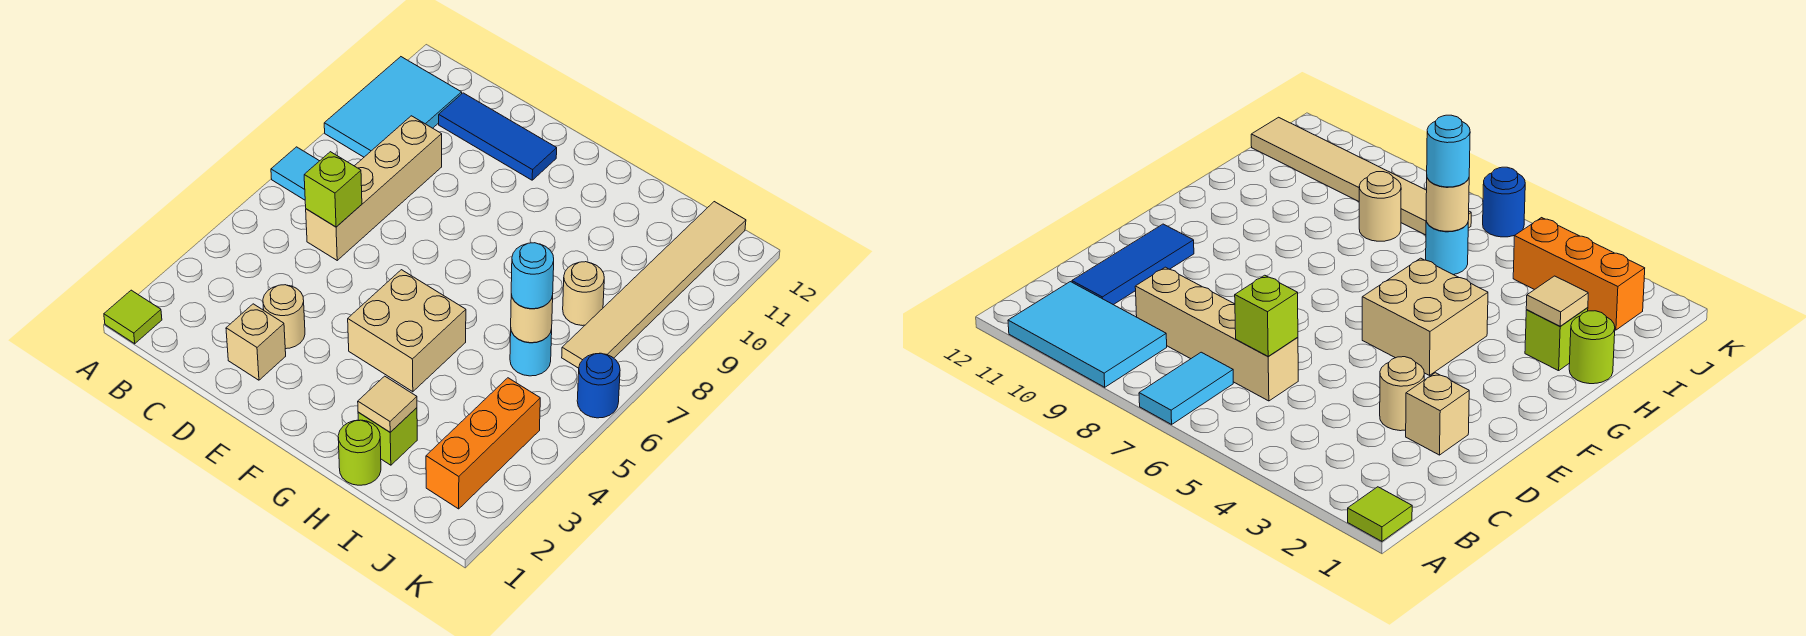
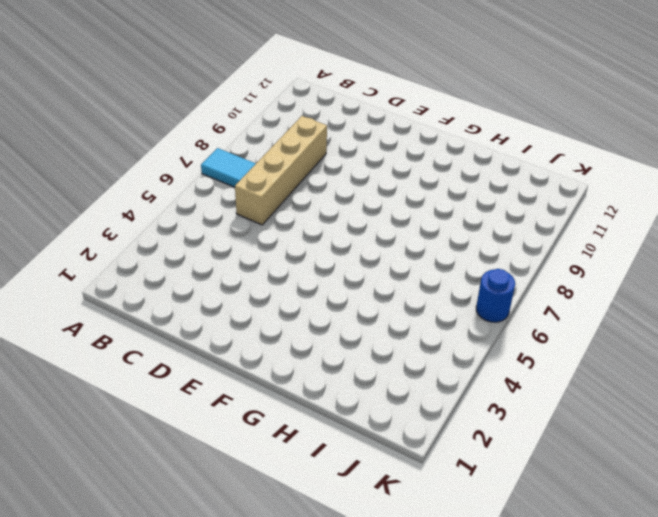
none -> lime tile A1 level 1
none -> cyan tile A9:B11 level 1
none -> blue tile C11:E11 level 1

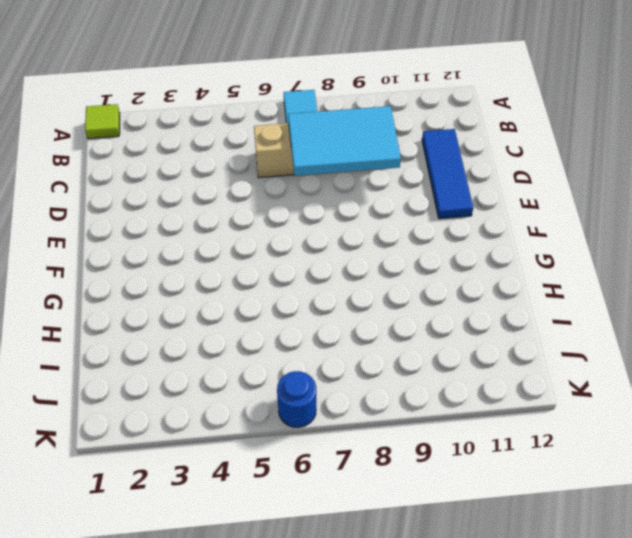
cyan tile C7:D9 level 2 -> cyan tile A9:B11 level 1
none -> tan brick D2 level 1
none -> tan round brick D3 level 1
none -> tan brick F4:G5 level 1

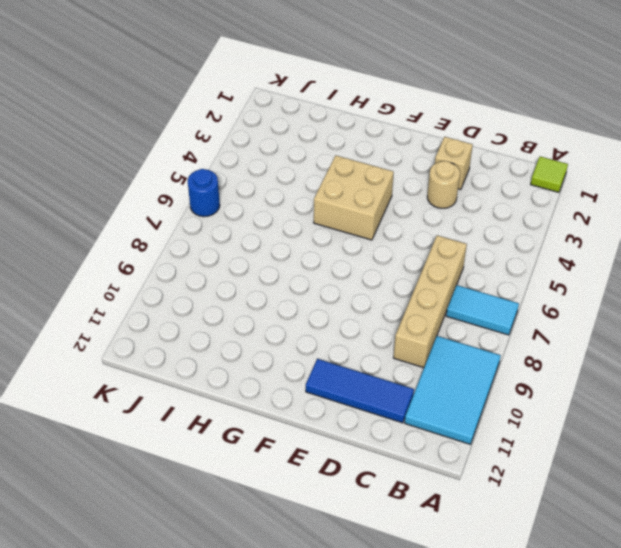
none -> lime round brick H1 level 1
none -> lime brick H2 level 1
none -> cyan round brick I6 level 1

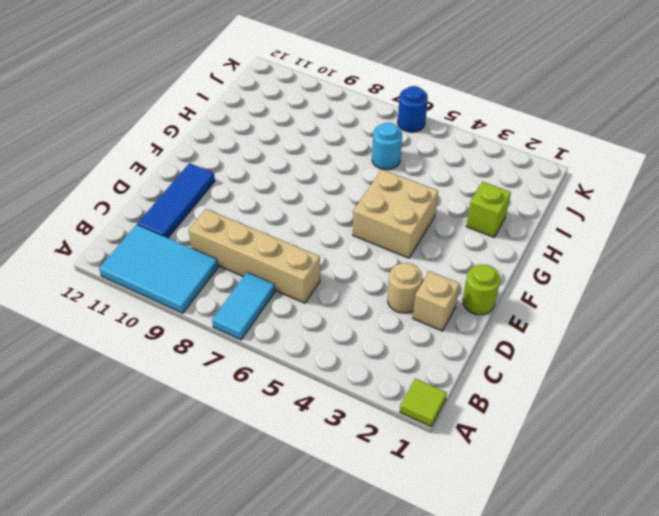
lime round brick E1 level 1 -> lime round brick H1 level 1
none -> tan round brick I8 level 1
none -> orange brick J2:J4 level 1
none -> tan tile J7:J12 level 1

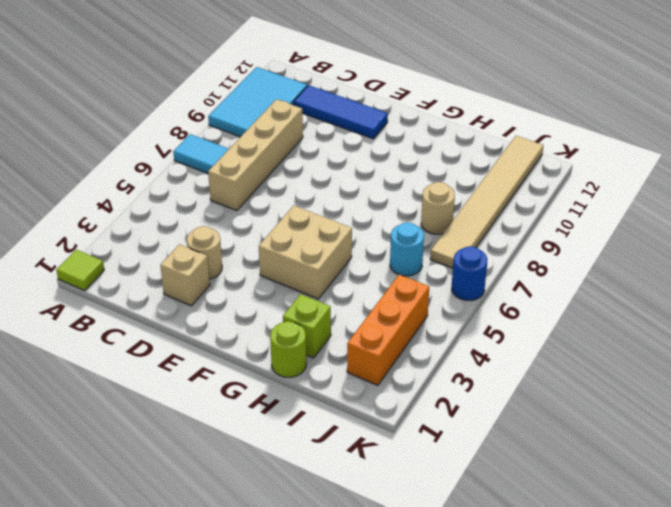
none -> lime brick C6 level 2
none -> tan tile H2 level 2
none -> tan round brick I6 level 2

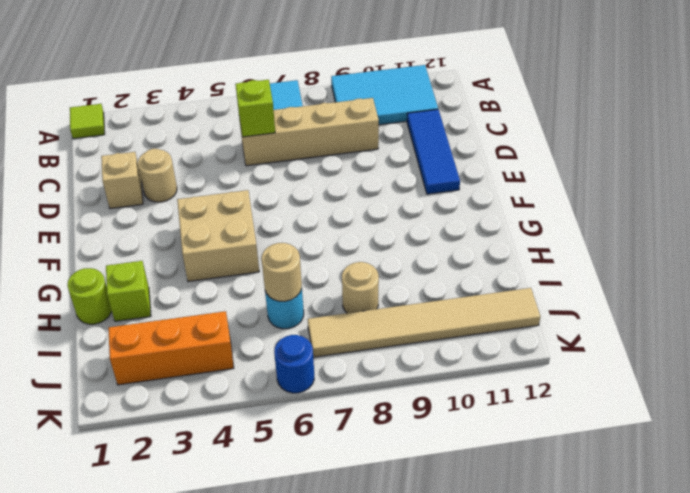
none -> tan tile H2 level 2
none -> cyan round brick I6 level 3

